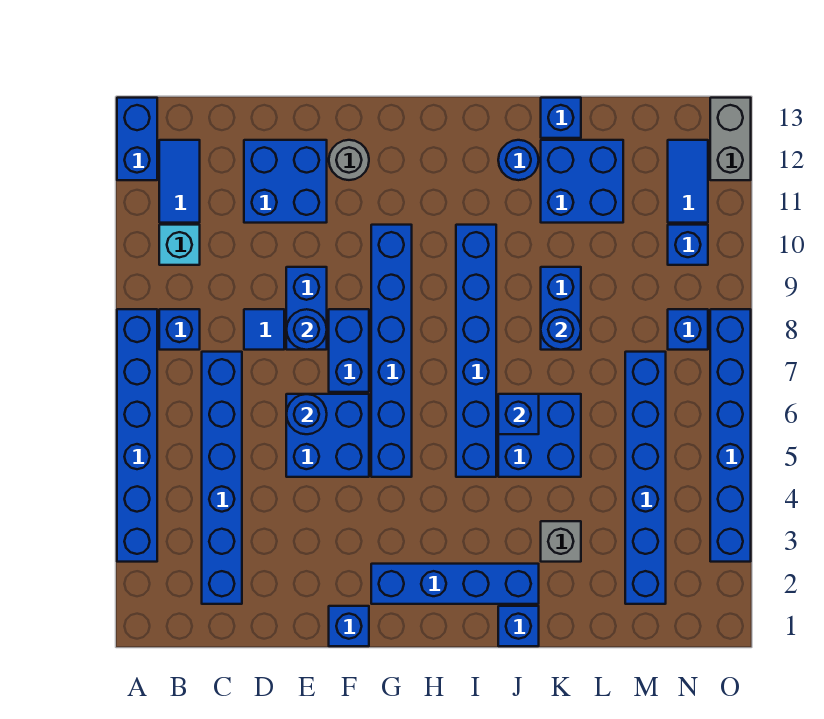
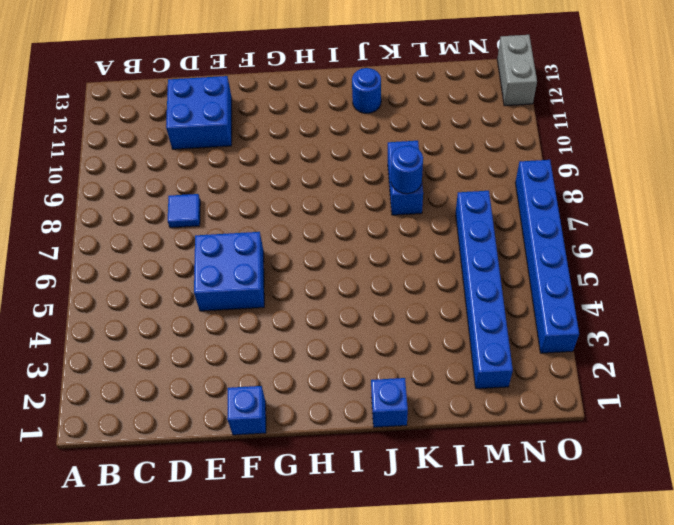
none -> blue brick A3:A8 level 1
none -> blue brick A12:A13 level 1
none -> blue brick B8 level 1
none -> cyan brick B10 level 1

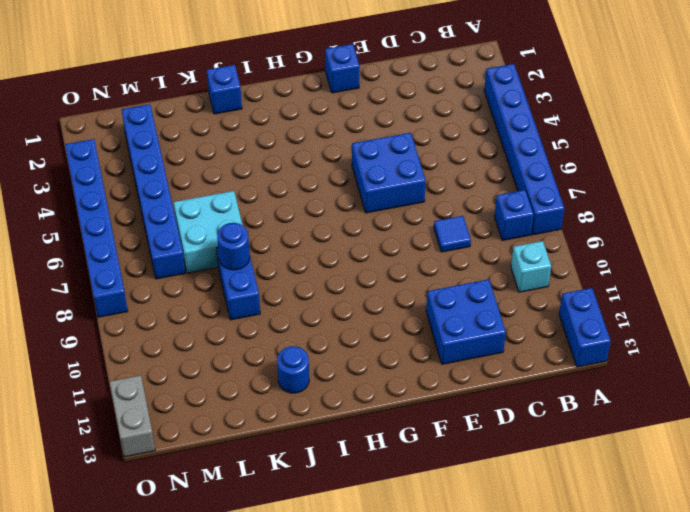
cyan brick K6:L7 level 1 -> blue brick J5:K6 level 1
none -> blue tile B11:B12 level 1
none -> blue brick C2:C7 level 1
none -> blue brick E8:E9 level 1
none -> blue brick F7:F8 level 1

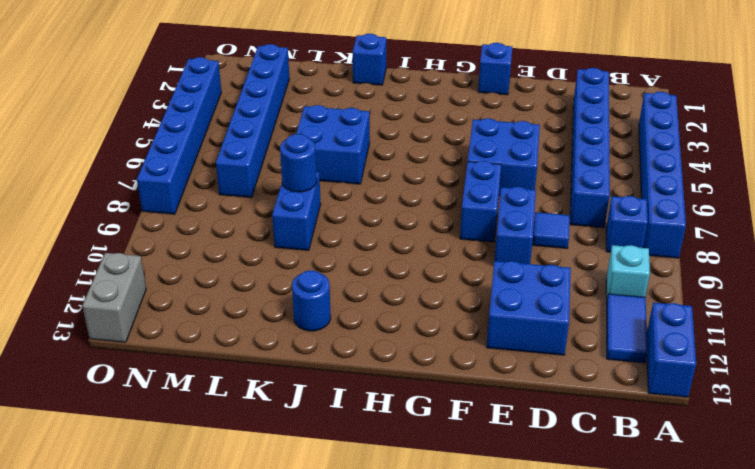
none -> grey round brick F12 level 1
none -> blue brick G2:J2 level 1
none -> blue brick G5:G10 level 1
none -> blue brick I5:I10 level 1

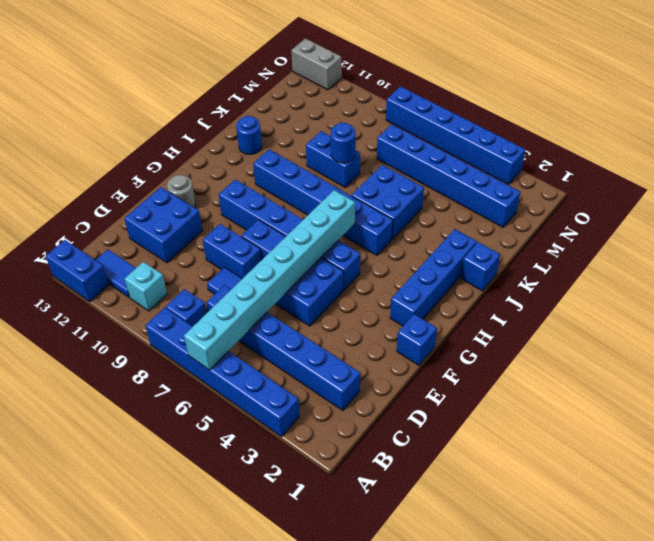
cyan brick A6:H6 level 2 -> blue round brick E6 level 2
none -> grey brick K3 level 1
none -> blue brick K11:L12 level 1
none -> blue brick K13 level 1
none -> blue brick N8 level 1

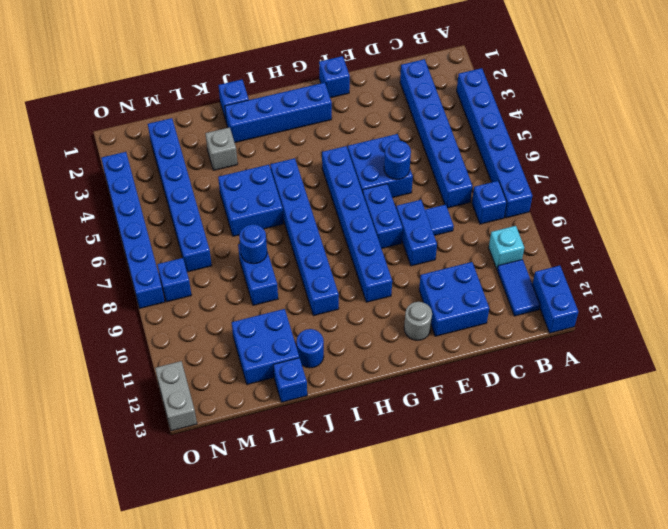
none -> blue brick N10 level 1
none -> blue tile N11:N12 level 1
none -> blue round brick E8 level 2
none -> blue brick J6 level 2

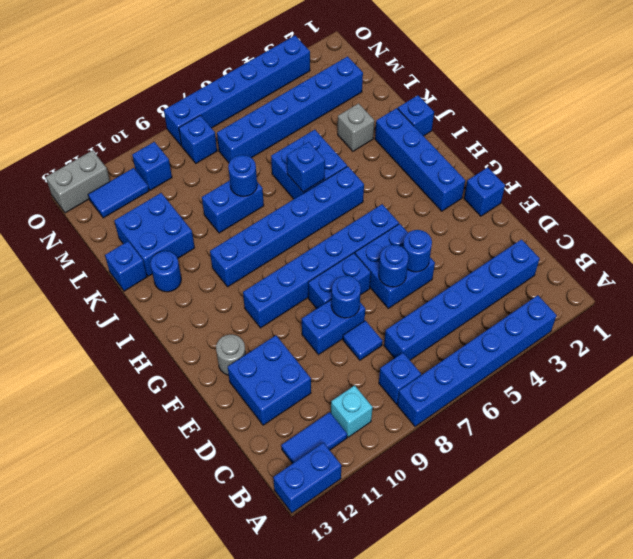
blue round brick E5 level 2 -> none

